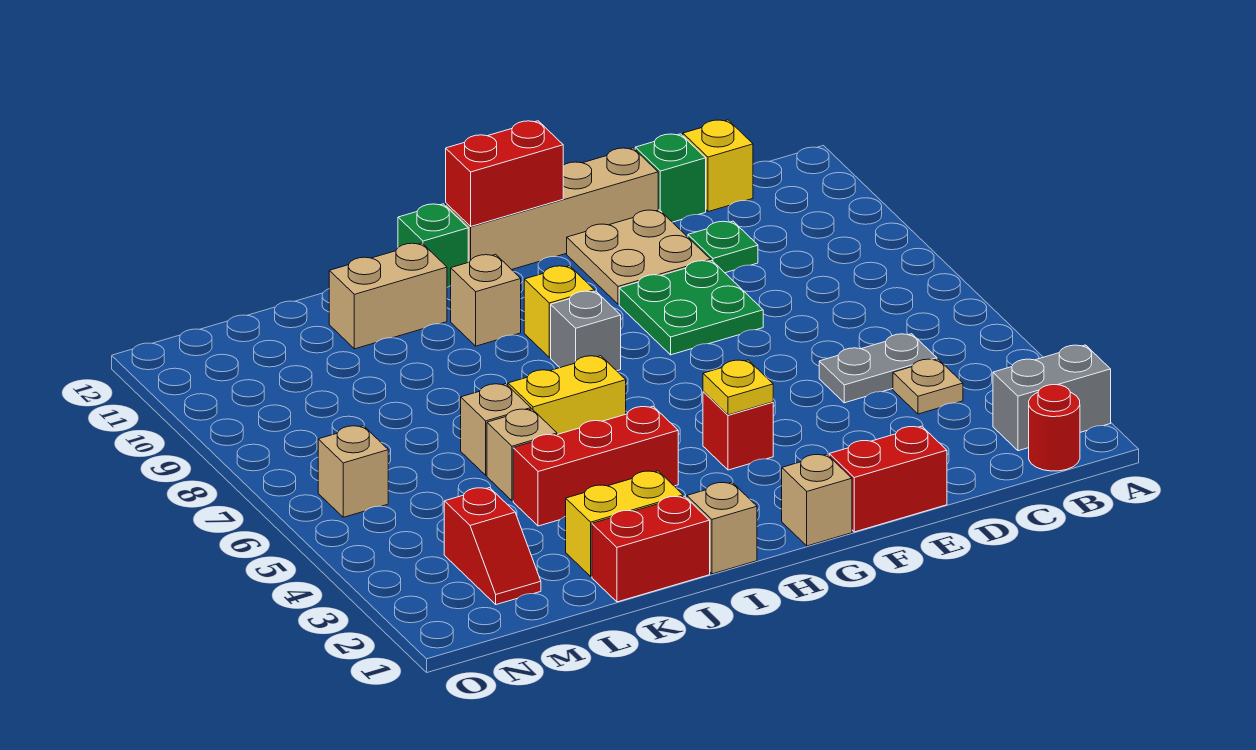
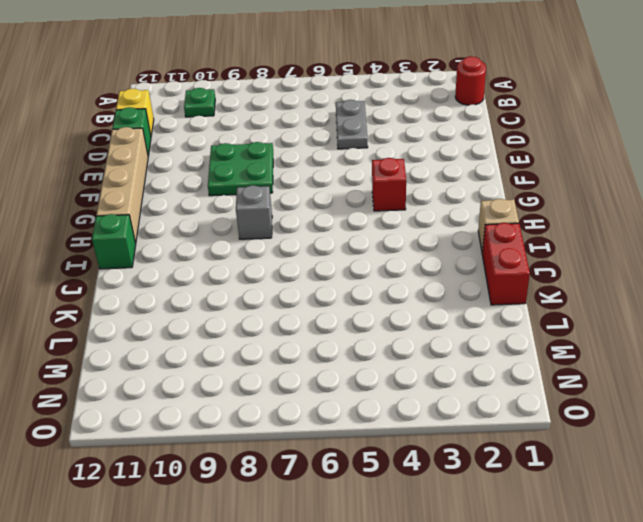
green plate B10 level 1 -> green plate D10 level 1
none -> grey brick A2:B2 level 1
none -> tan plate C4 level 1
none -> red brick E1:F1 level 1

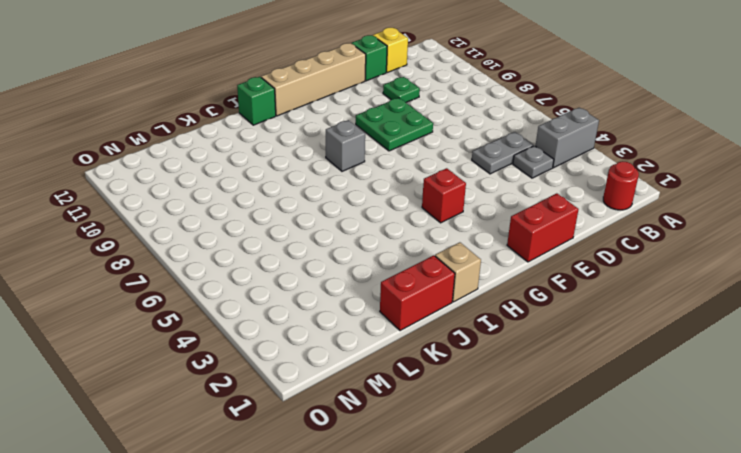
grey brick A4:B4 level 1 -> grey brick A2:B2 level 1
grey plate C4 level 1 -> tan plate C4 level 1
none -> tan plate E10:F11 level 1
none -> tan brick G1 level 1
none -> yellow brick H9 level 1

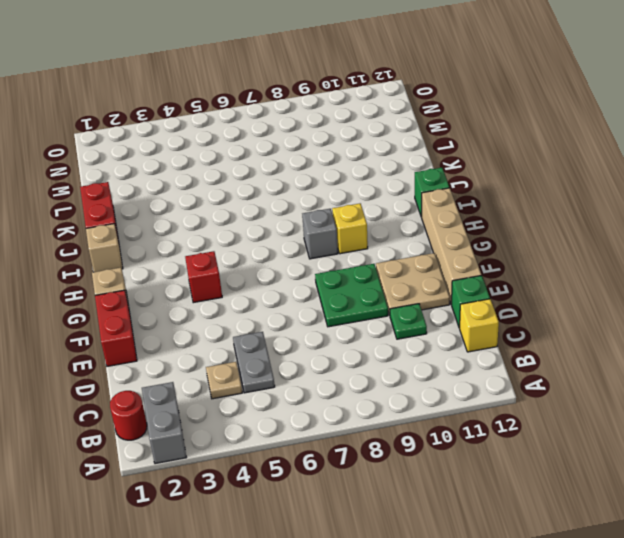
none -> red brick I4:K4 level 1
none -> yellow brick I6:J6 level 1
none -> tan brick I10 level 1

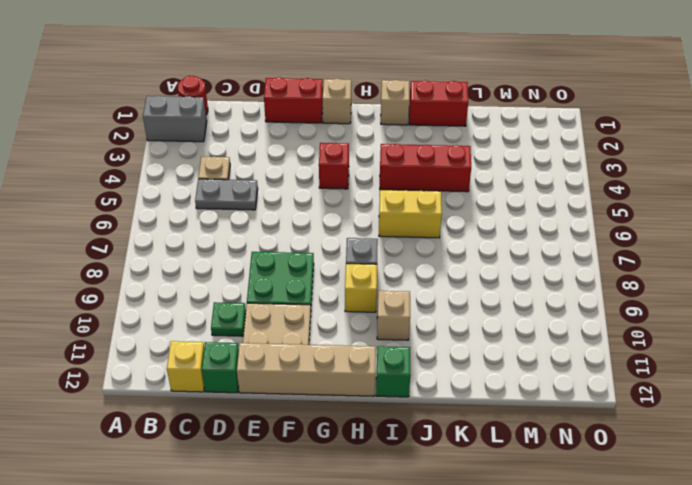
none -> yellow brick J2:K2 level 1
none -> tan brick J11:K11 level 1
none -> tan brick K5 level 1

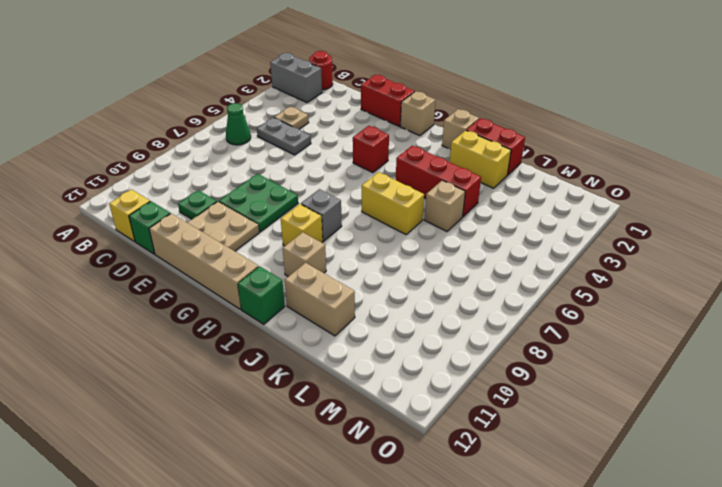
green cone B6 level 1 -> none
none -> tan brick K6 level 1
none -> red slope M2:M3 level 1 top 3
none -> tan brick N6 level 1

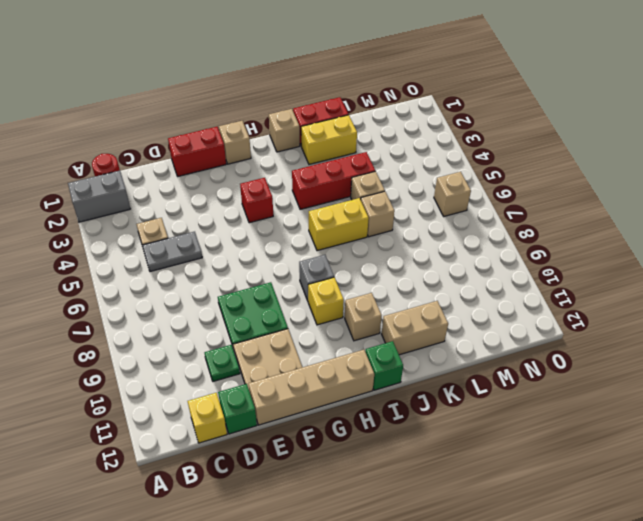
none -> red slope M2:M3 level 1 top 3
none -> yellow plate G4 level 2
none -> red brick G12:H12 level 2

